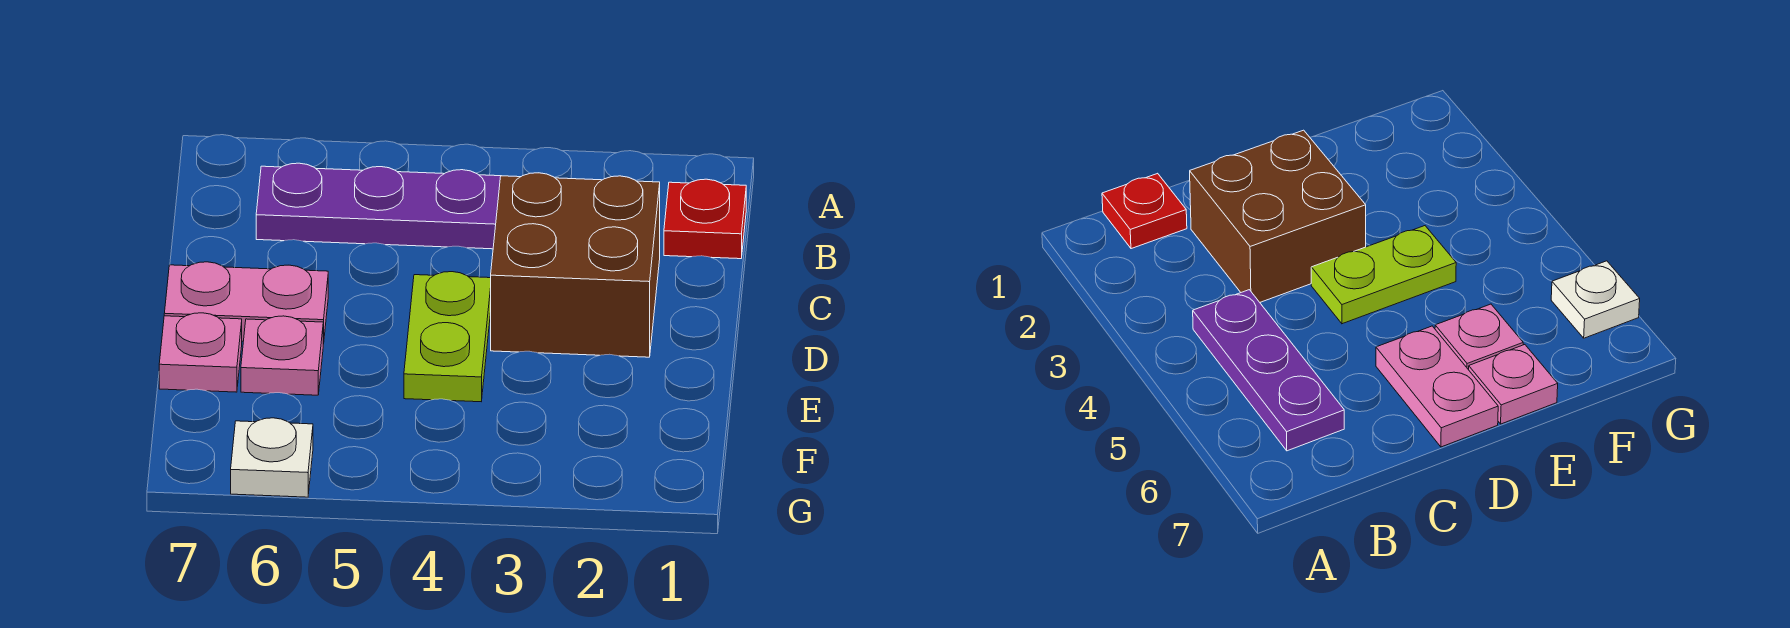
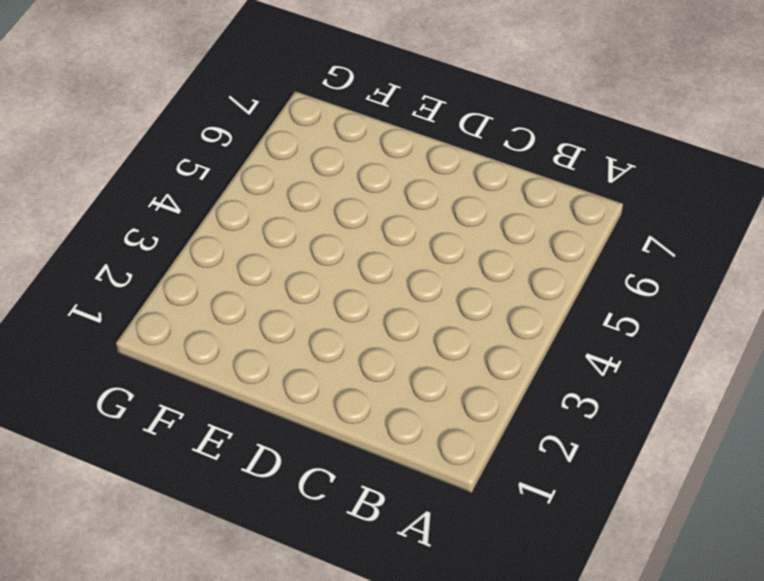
none -> red plate B1 level 1
none -> purple plate B4:B6 level 1

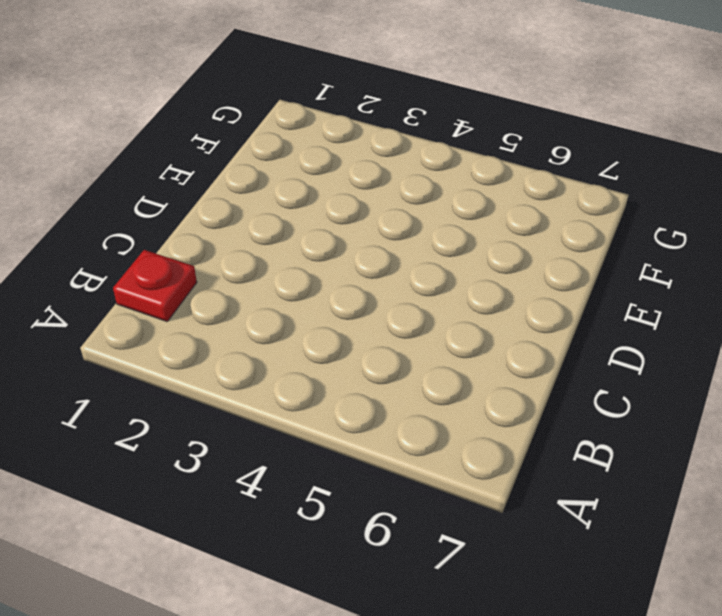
none -> purple plate B4:B6 level 1
none -> brown brick C2:D3 level 1

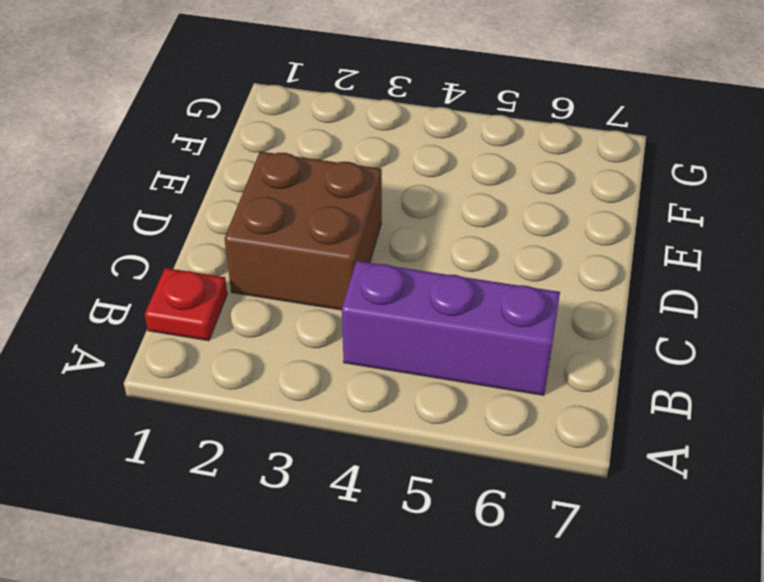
purple brick B4:B6 level 1 -> purple plate B4:B6 level 1
none -> lime plate D4:E4 level 1
none -> pink plate D6:D7 level 1

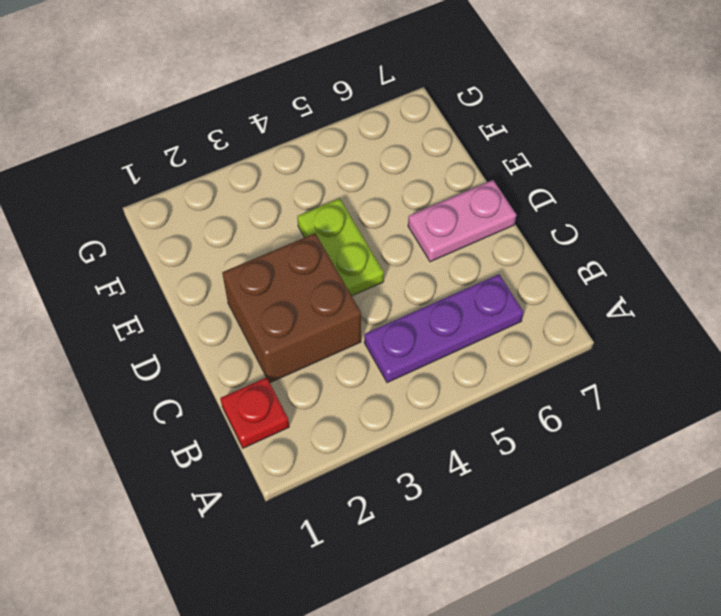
none -> pink plate E6 level 1
none -> pink plate E7 level 1

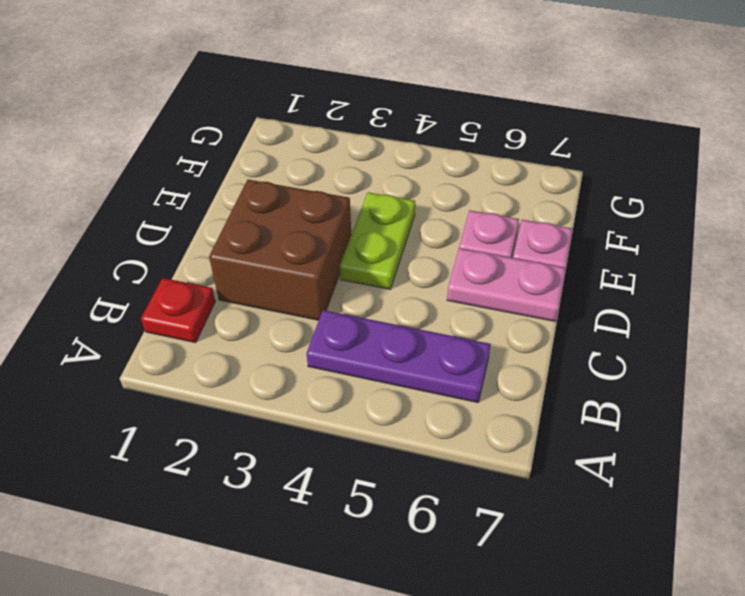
none -> white plate G6 level 1

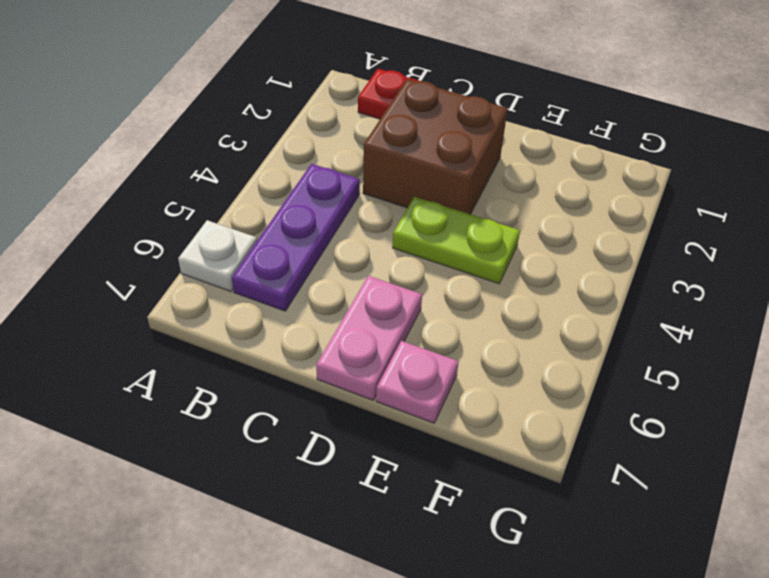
white plate A6 level 1 -> white plate G6 level 1
none -> pink plate E6 level 1

